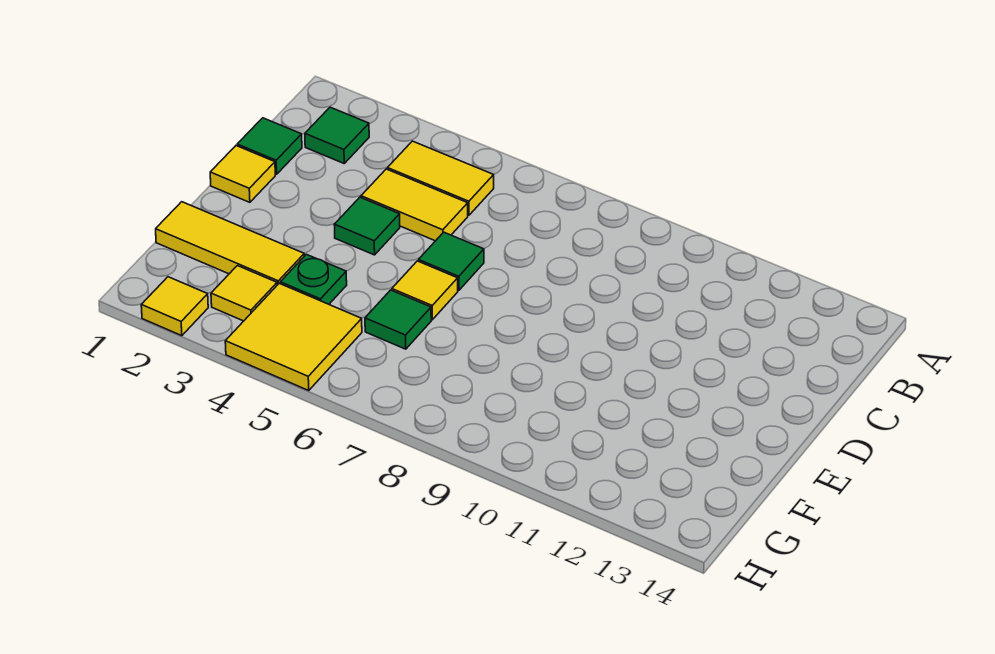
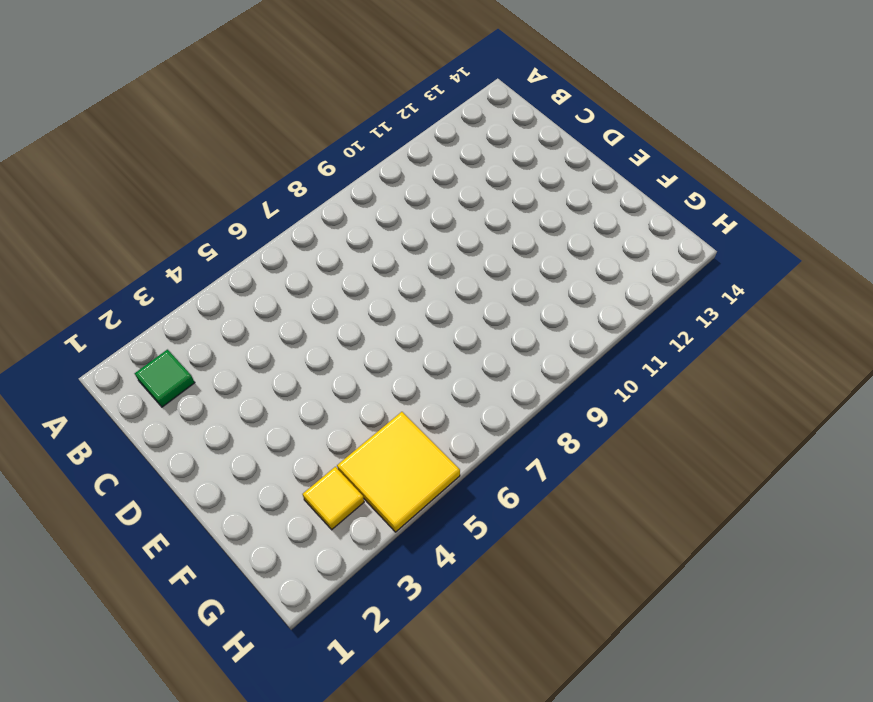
none -> yellow tile B4:B5 level 1
none -> green tile C1 level 1
none -> yellow tile C4:C5 level 1

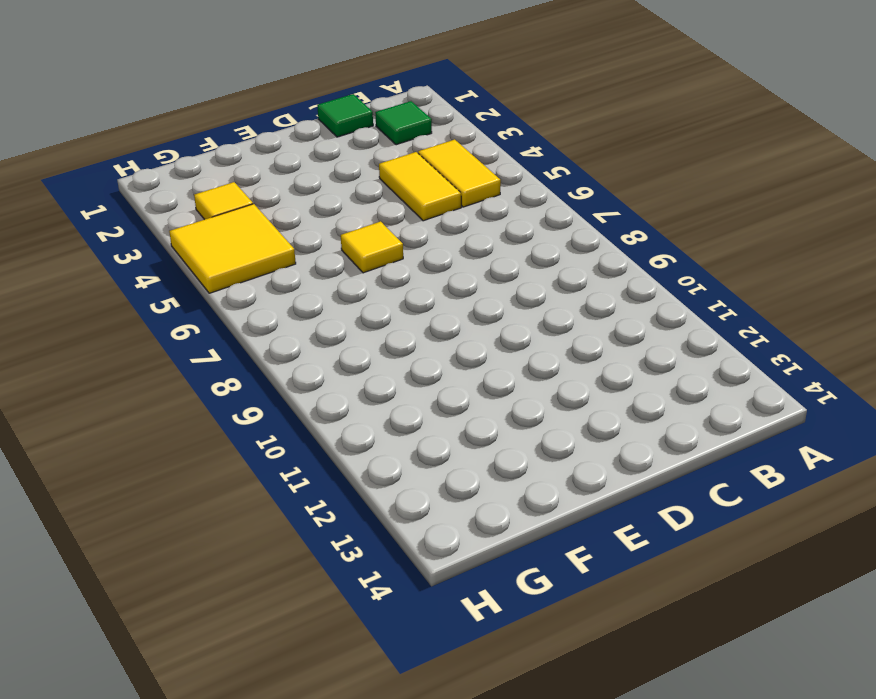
none -> yellow tile D1 level 1
none -> green tile D4 level 1
none -> green tile D6 level 1

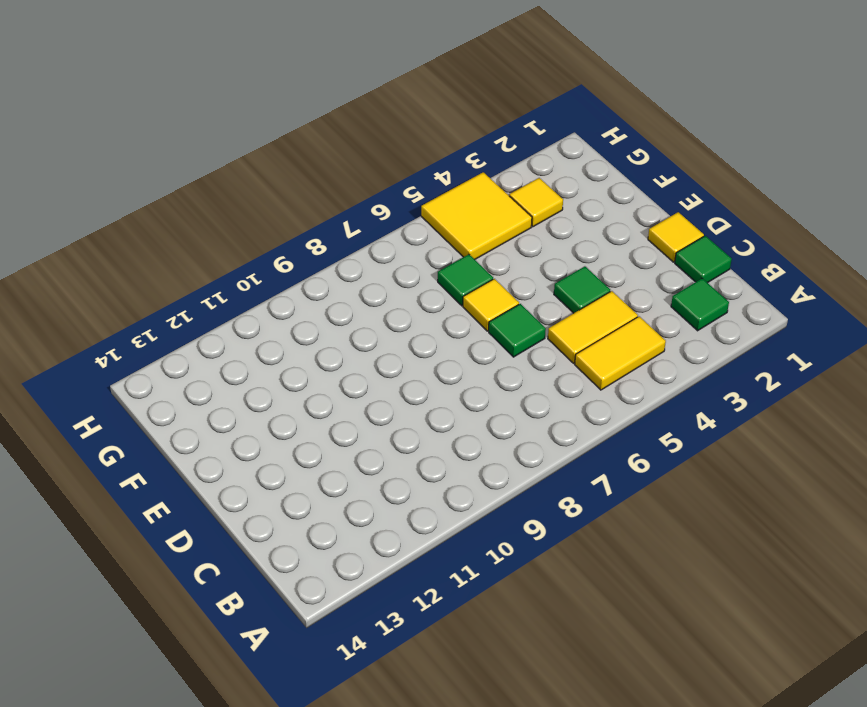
none -> yellow tile F1:F3 level 1
none -> green plate F4 level 1
none -> yellow tile H2 level 1

